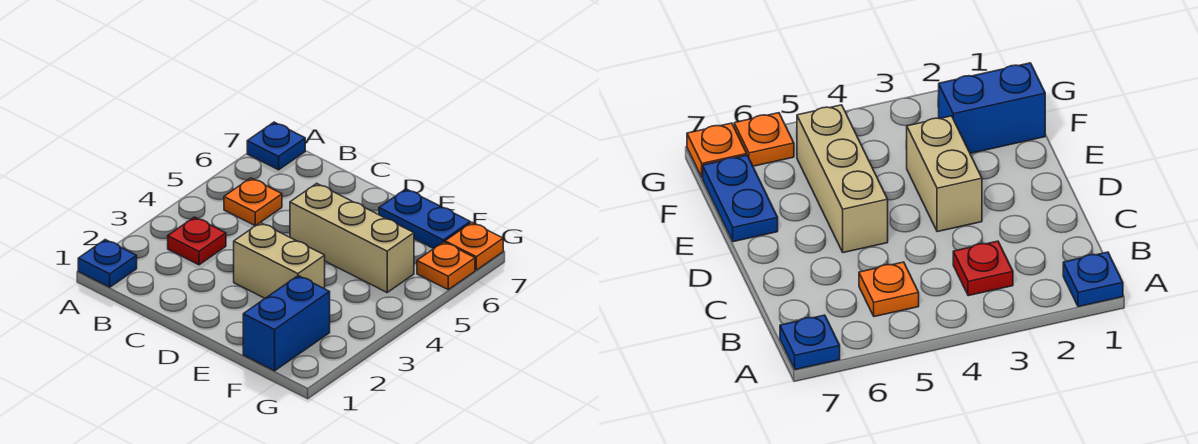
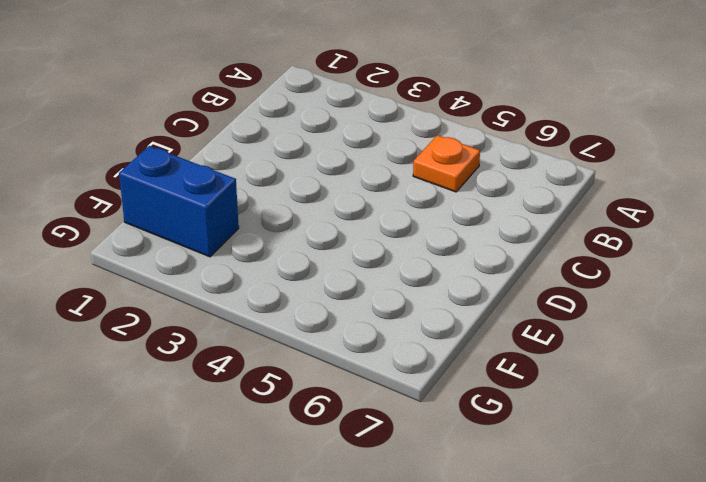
none -> blue plate A1 level 1
none -> blue plate A7 level 1

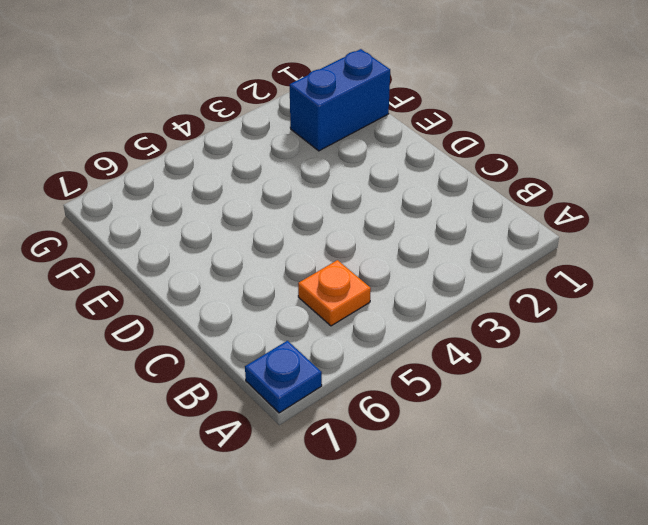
none -> blue plate A1 level 1
none -> red plate B3 level 1

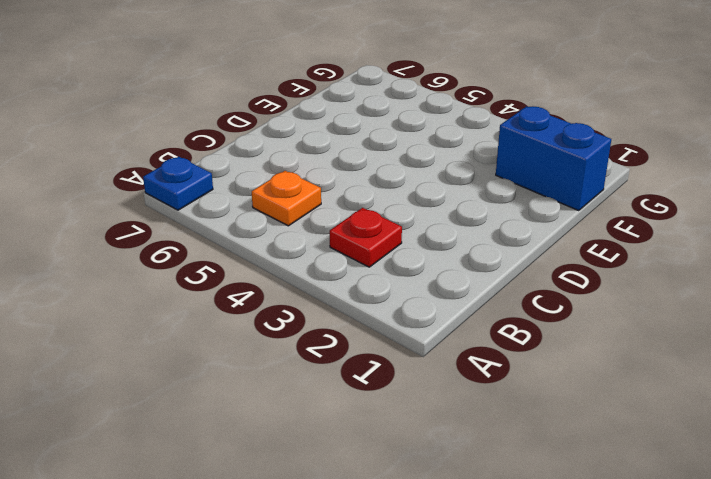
none -> blue plate A1 level 1
none -> tan brick D3:E3 level 1

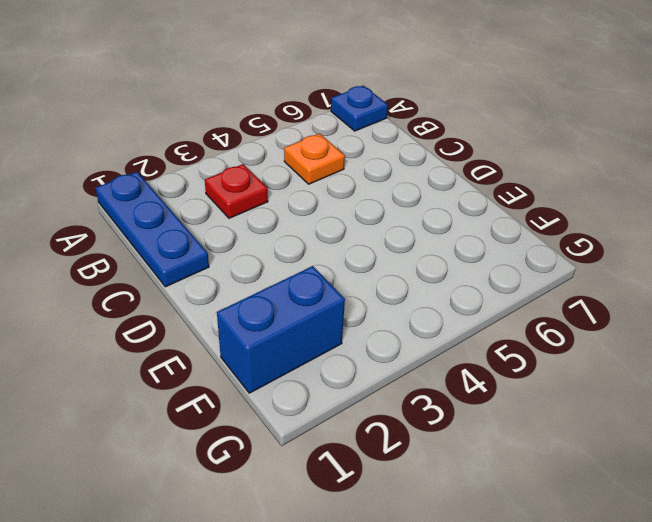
blue plate A1:C1 level 1 -> blue plate A1 level 1
none -> tan brick D3:E3 level 1
none -> tan brick D5:F5 level 1

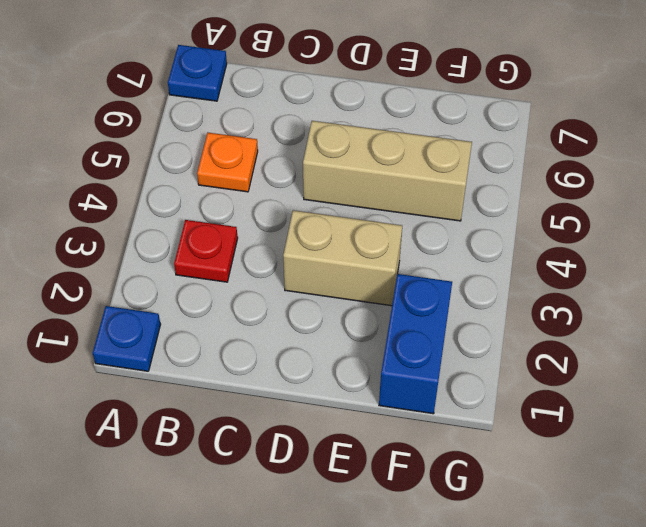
none -> blue plate E7:F7 level 1
none -> orange plate G6 level 1

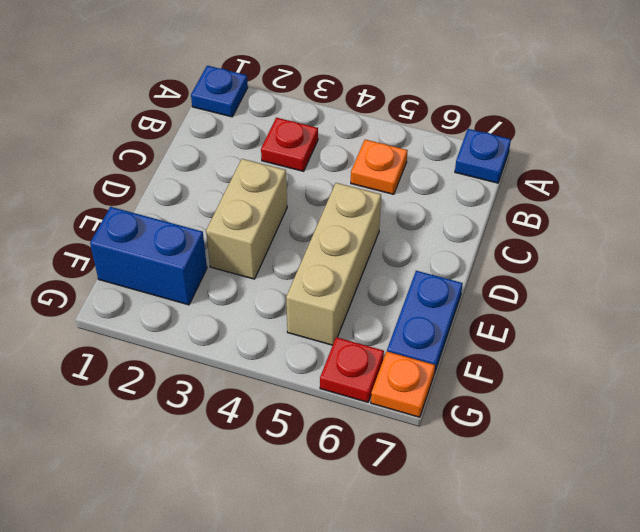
red plate G6 level 1 -> orange plate G6 level 1

